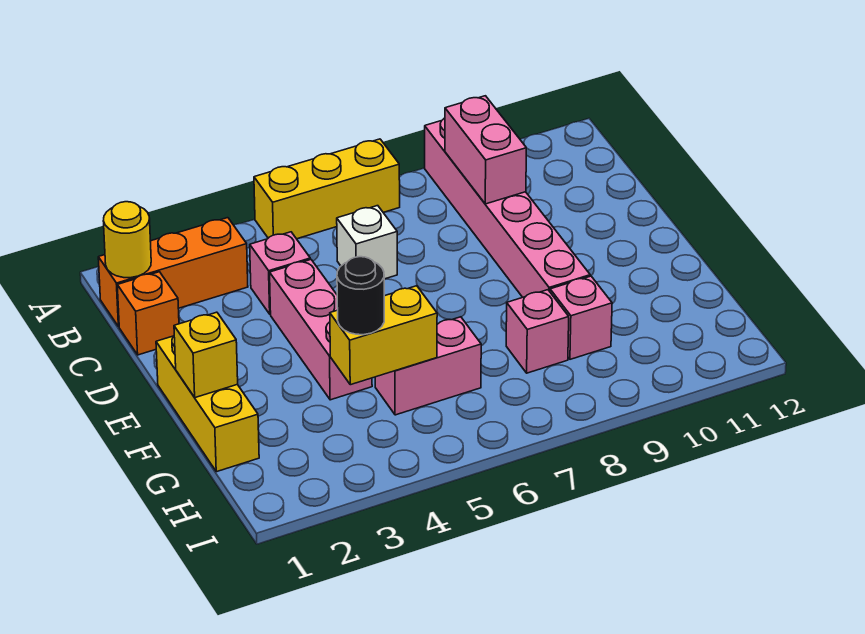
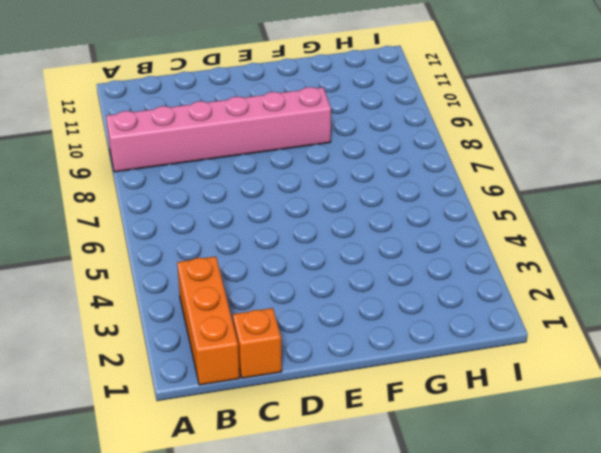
none -> yellow brick A5:A7 level 1
none -> pink brick C4 level 1
none -> white brick C6 level 1

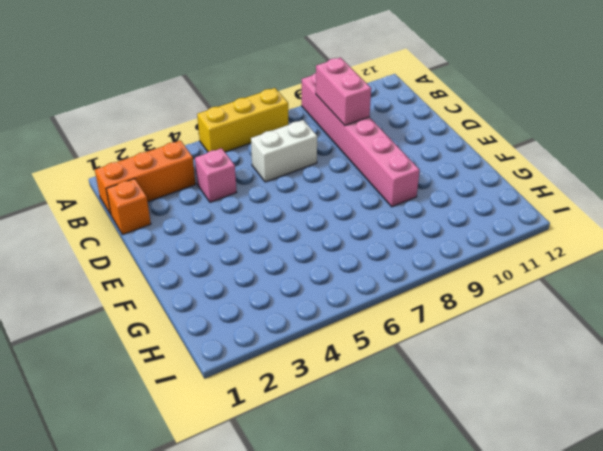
white brick C6:C7 level 1 -> white brick C6 level 1
none -> pink brick D4:F4 level 1
none -> yellow brick E1:G1 level 1
none -> pink brick G5:G6 level 1

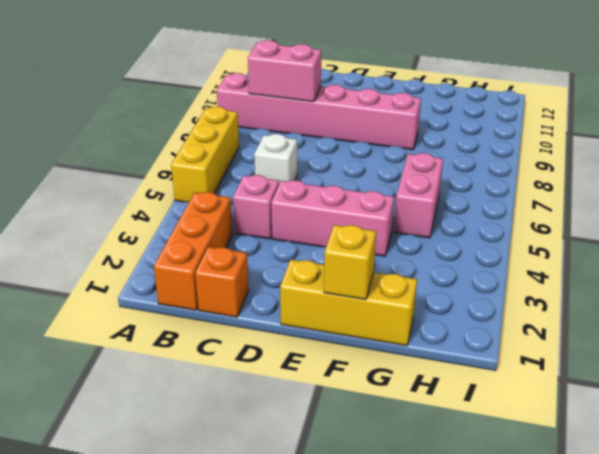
none -> pink brick G8 level 1
none -> pink brick G9 level 1
none -> yellow round brick B1 level 2

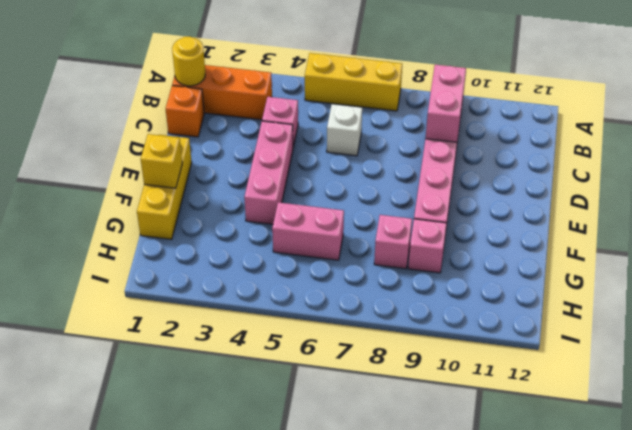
none -> yellow brick G4:G5 level 2
none -> black round brick G4 level 3

